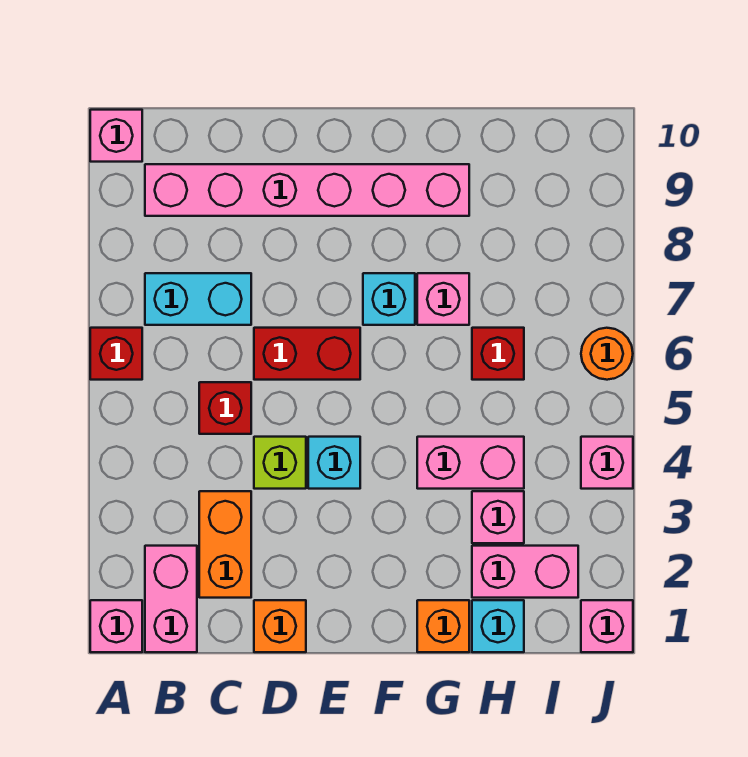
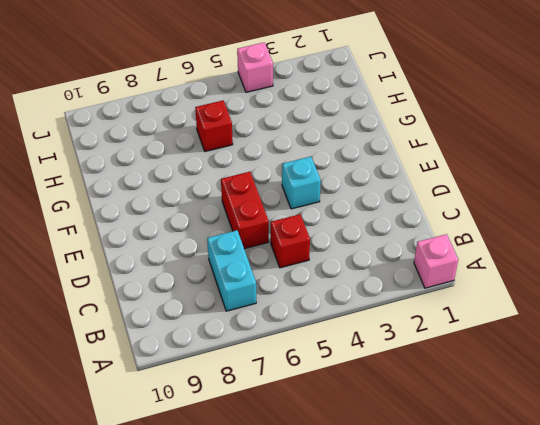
none -> red brick A6 level 1
none -> pink brick A10 level 1
none -> pink brick B1:B2 level 1

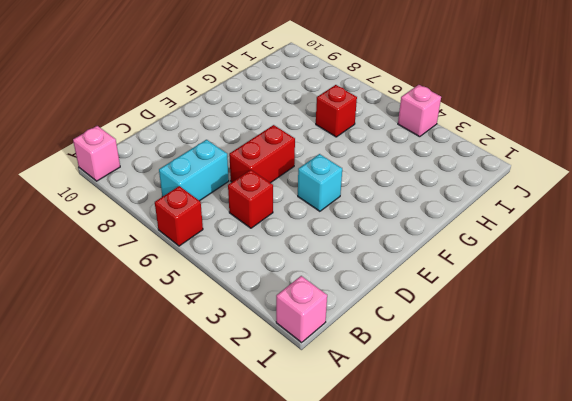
none -> pink brick B1:B2 level 1
none -> pink brick B9:G9 level 1
none -> orange brick C2:C3 level 1

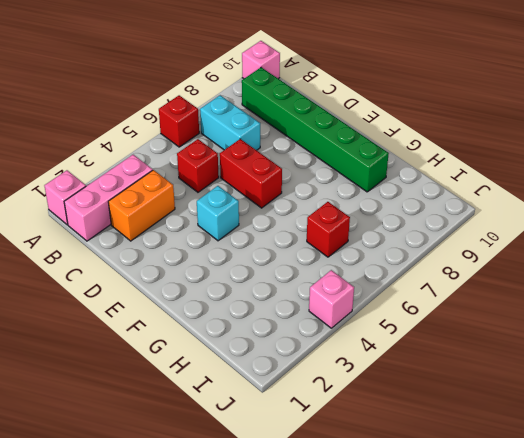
pink brick B1:B3 level 1 -> pink brick B1:B2 level 1
green brick B9:G9 level 1 -> pink brick B9:G9 level 1
none -> orange brick D1 level 1
none -> lime brick D4 level 1
none -> cyan brick F7 level 1

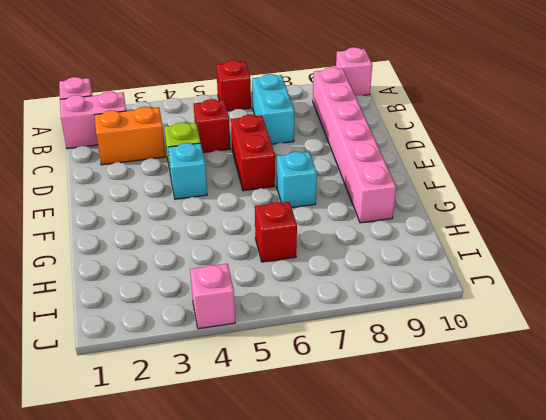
none -> orange brick D1 level 1
none -> orange brick G1 level 1
none -> pink brick G4:H4 level 1

